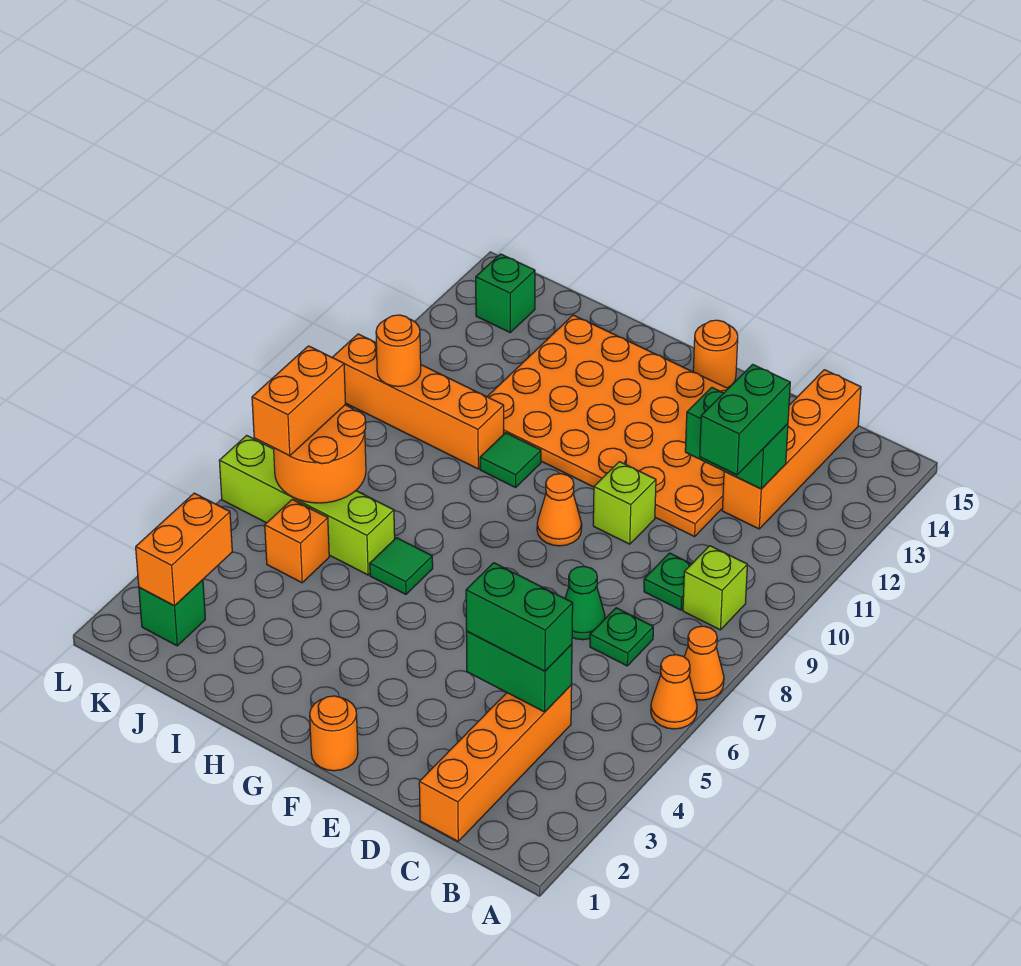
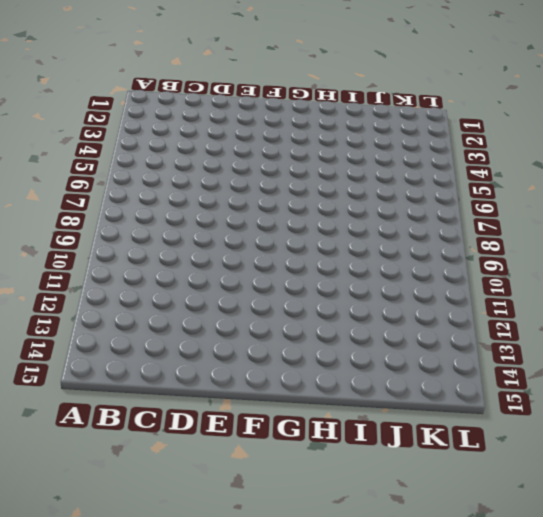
none -> orange cone A6 level 1
none -> orange cone A7 level 1
none -> lime brick B9 level 1

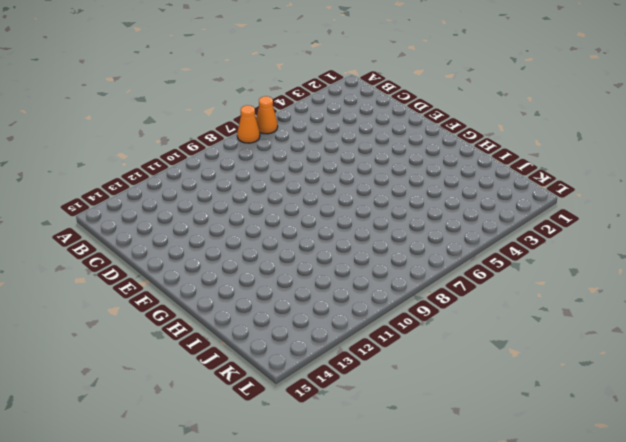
none -> lime brick B9 level 1
none -> orange brick C1:C4 level 1
none -> green plate C7 level 1

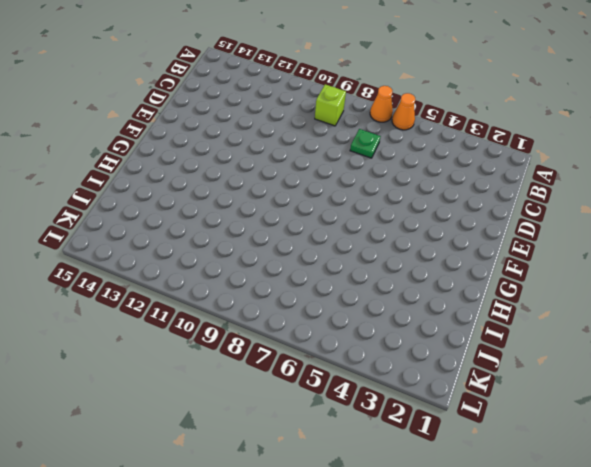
none -> orange brick C1:C4 level 1
none -> green plate C9 level 1
none -> orange brick C12:C15 level 1

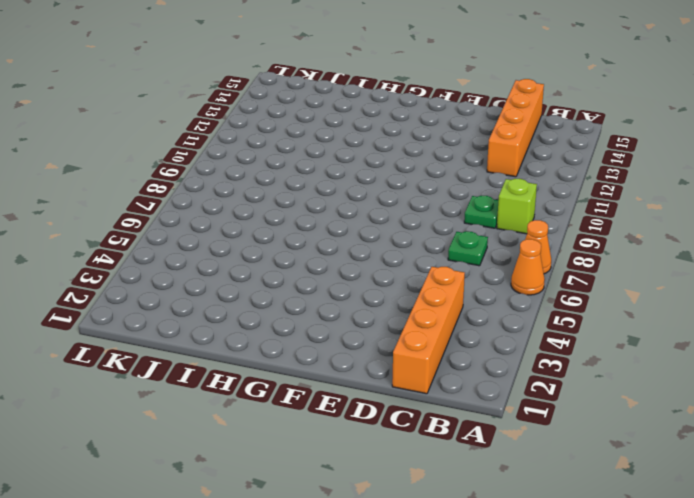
none -> green cone D7 level 1
none -> orange plate D11:I14 level 1
none -> lime brick E10 level 1

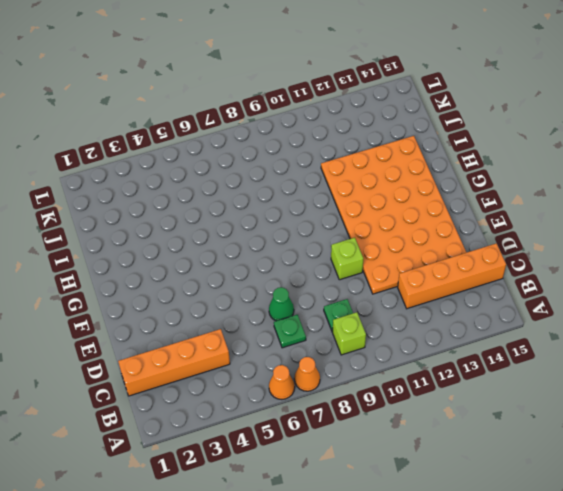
none -> orange round brick F1 level 1
none -> orange cone F9 level 1
none -> orange round brick F15 level 1

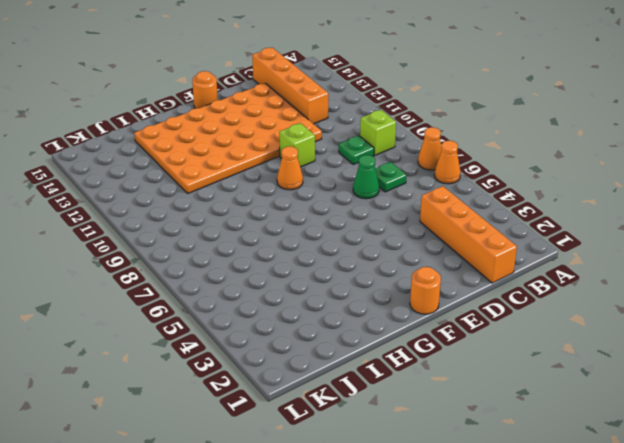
none -> green tile H6 level 1
none -> green tile H10 level 1
none -> lime brick I6:L6 level 1

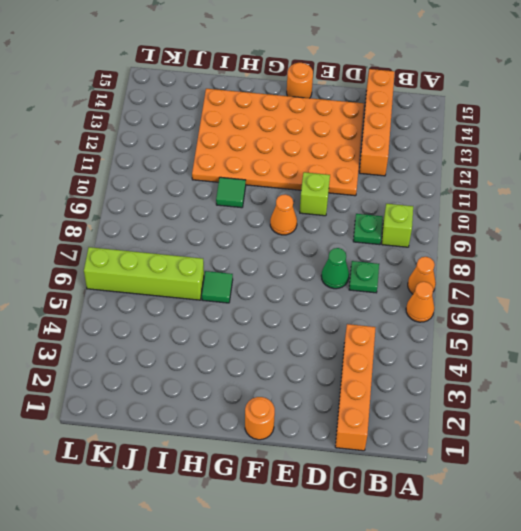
none -> orange brick I10:L10 level 1
none -> orange brick J5 level 1
none -> green brick K2 level 1

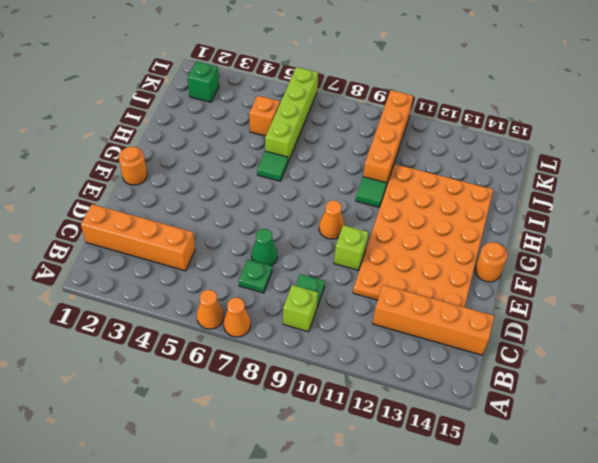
none -> green brick K14 level 1
none -> green brick C4:D4 level 2
none -> green brick C12:D12 level 2

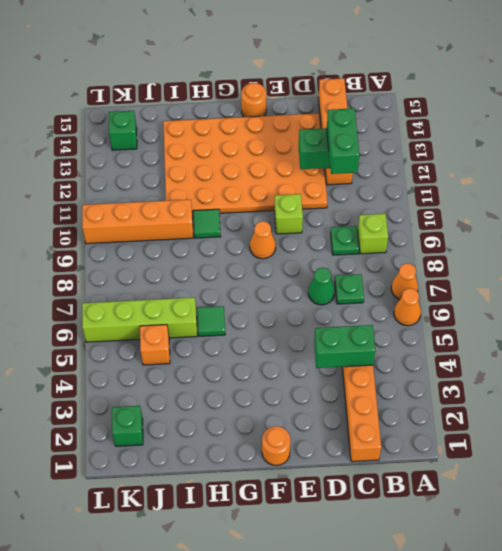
none -> orange round brick J6:K7 level 2
none -> orange brick K2:K3 level 2
none -> orange round brick K10 level 2

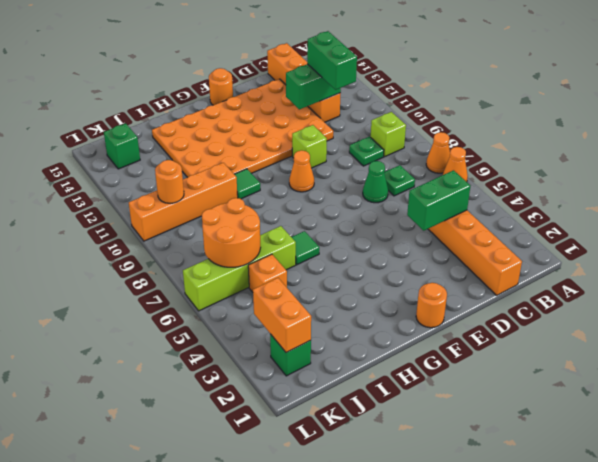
none -> green brick C4:D4 level 3
none -> orange brick K6:K7 level 3

